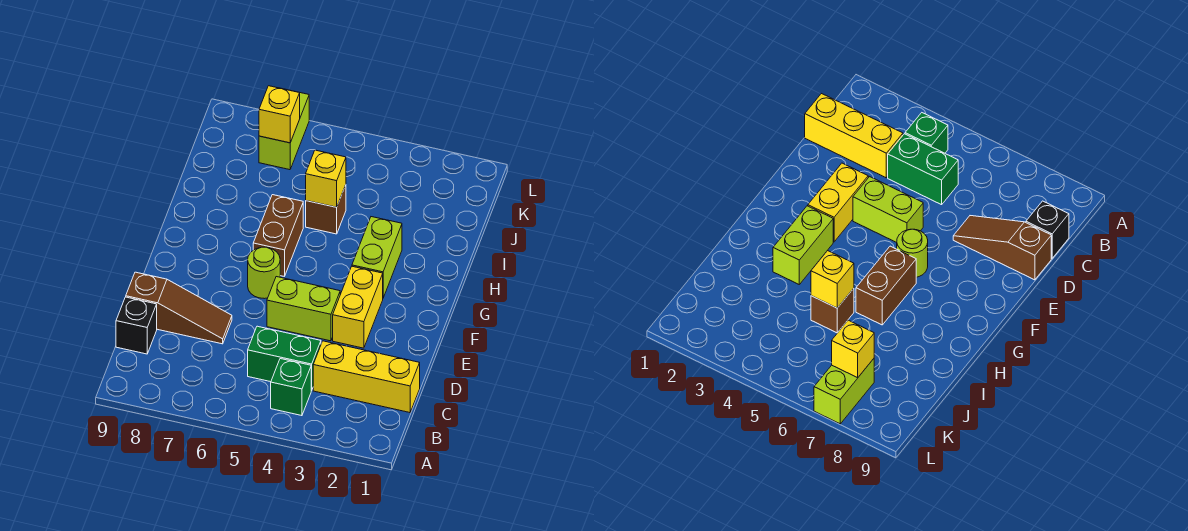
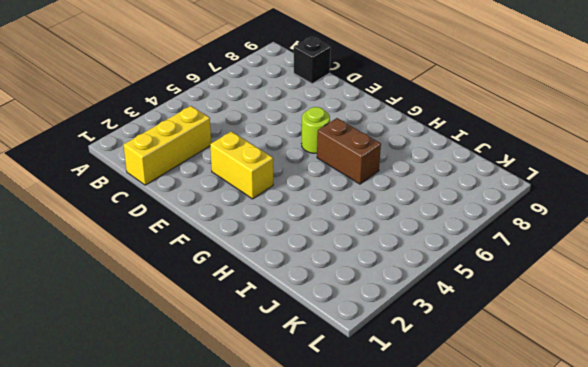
none -> green brick B4 level 1
none -> green brick C4:C5 level 1
none -> brown slope D7:D9 level 1 top 9

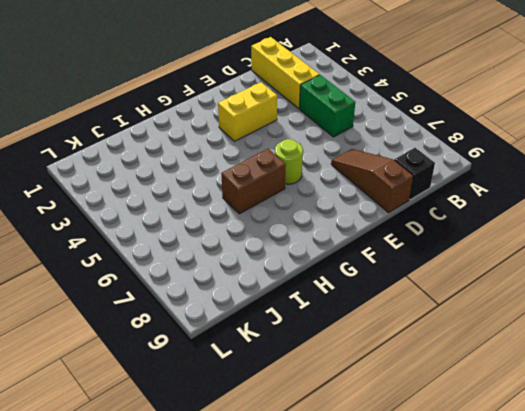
none -> green brick B4 level 1
none -> lime brick E4:E5 level 1
none -> lime brick G3:H3 level 1

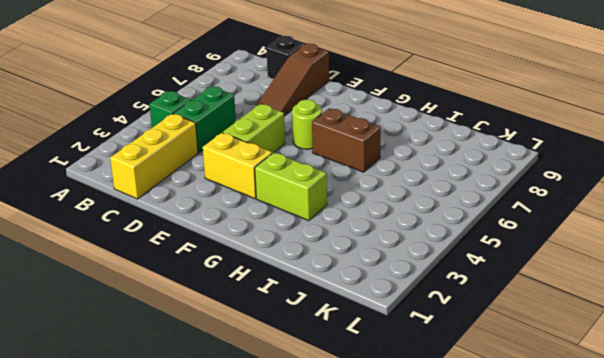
none -> brown brick I5 level 1
none -> lime brick K7:L7 level 1
none -> yellow brick I5 level 2

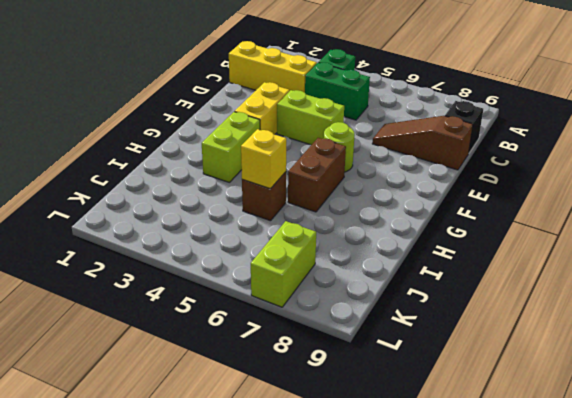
none -> yellow brick K7 level 2

